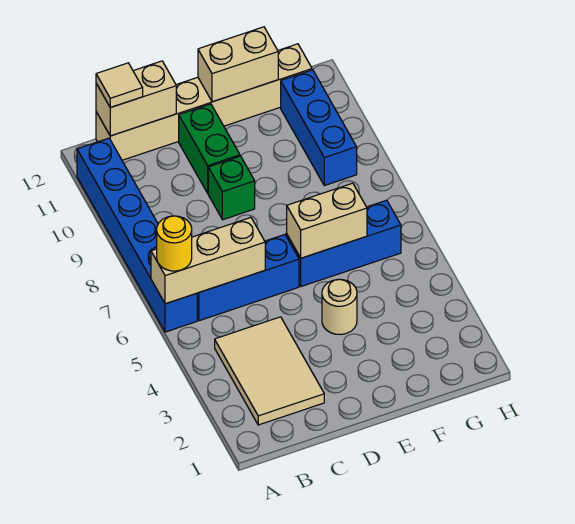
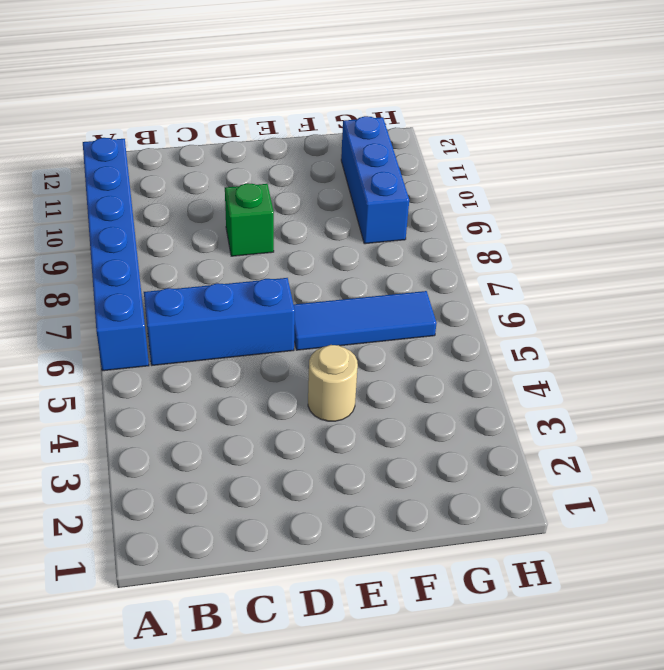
blue tile E6:G6 level 1 -> blue brick E6:G6 level 1
none -> tan tile B2:C4 level 1
none -> tan brick B12:G12 level 1
none -> green brick D10:D11 level 1

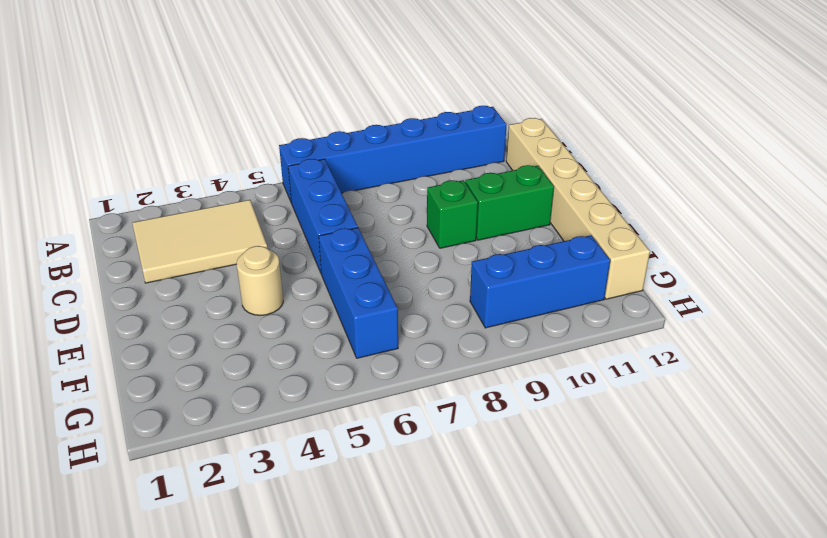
none -> tan brick A6:C6 level 2
none -> tan brick B12:C12 level 2
none -> tan brick E6:F6 level 2

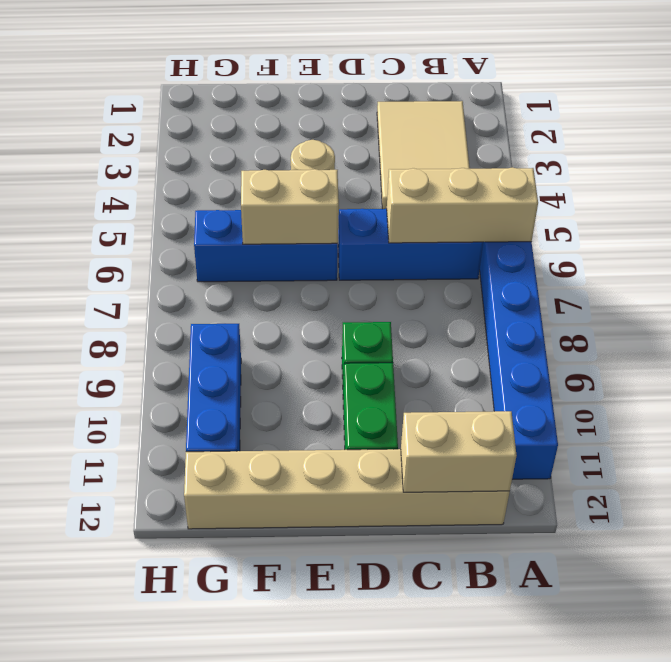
none -> tan brick E12:F12 level 2
none -> yellow round brick A6 level 3
none -> tan tile B12 level 3

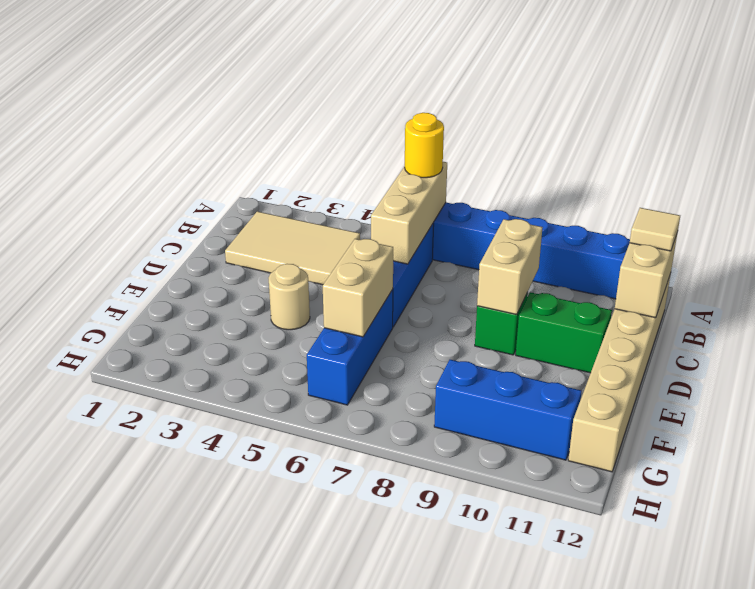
tan brick C9:D9 level 2 -> tan brick E12:F12 level 2

